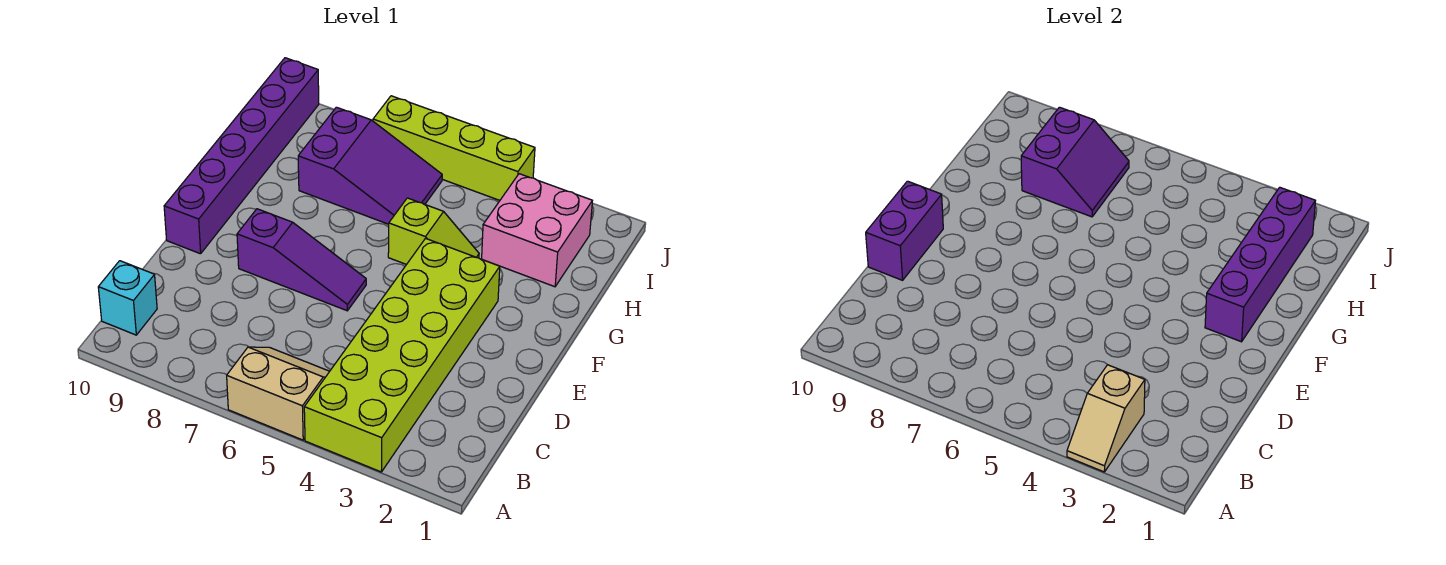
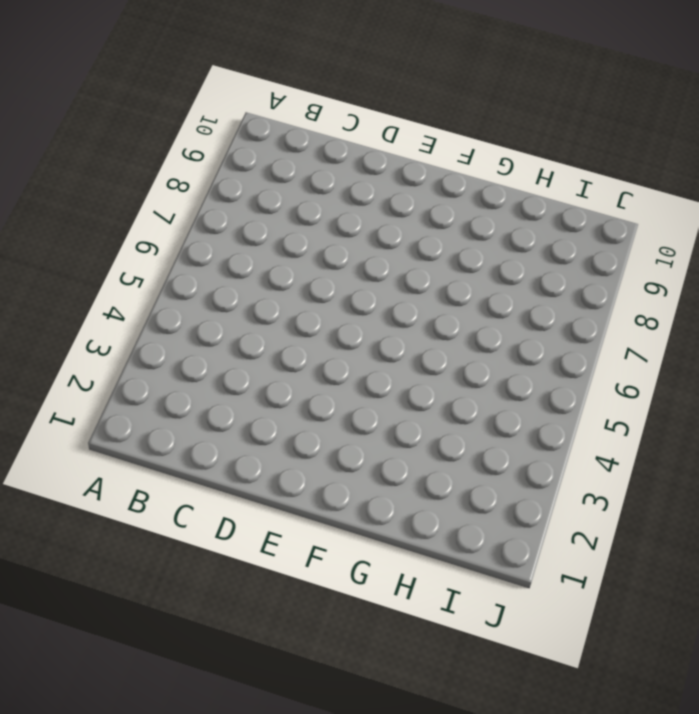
none -> lime brick A3:F4 level 1
none -> tan slope A5:B6 level 1 top A
none -> cyan brick B10 level 1

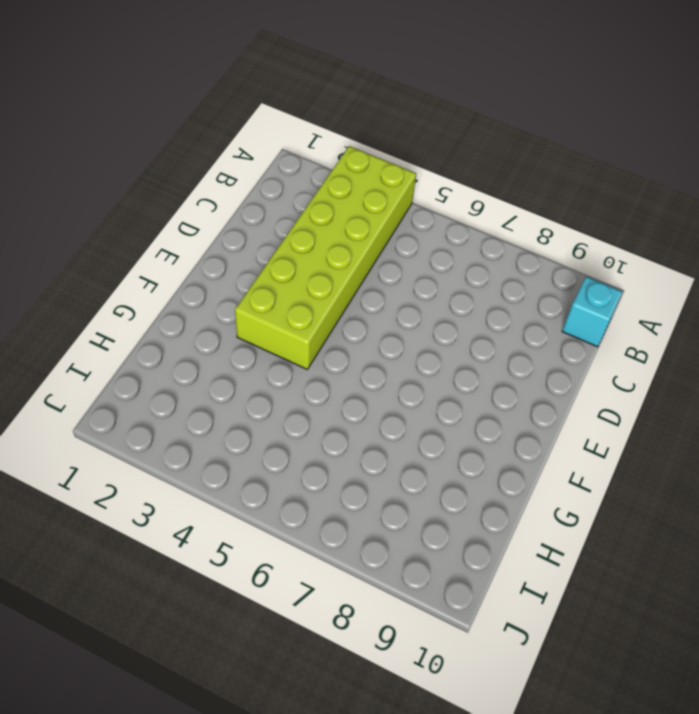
none -> tan slope A5:B6 level 1 top A
none -> purple slope E6:E8 level 1 top 8
none -> purple brick E10:J10 level 1

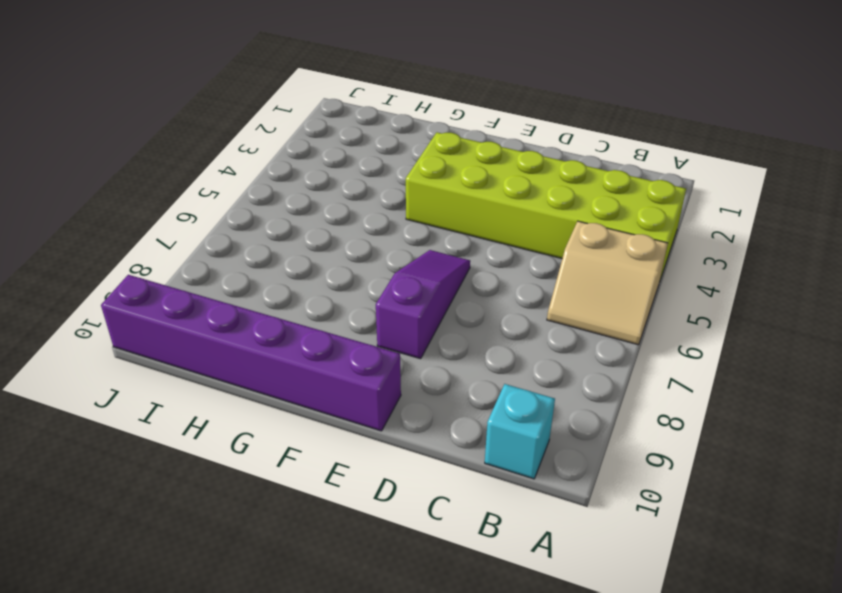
tan slope A5:B6 level 1 top 5 -> tan slope A5:B6 level 1 top A
none -> lime slope G4:G5 level 1 top 5
none -> pink brick H2:I3 level 1
none -> purple slope H6:I8 level 1 top 8

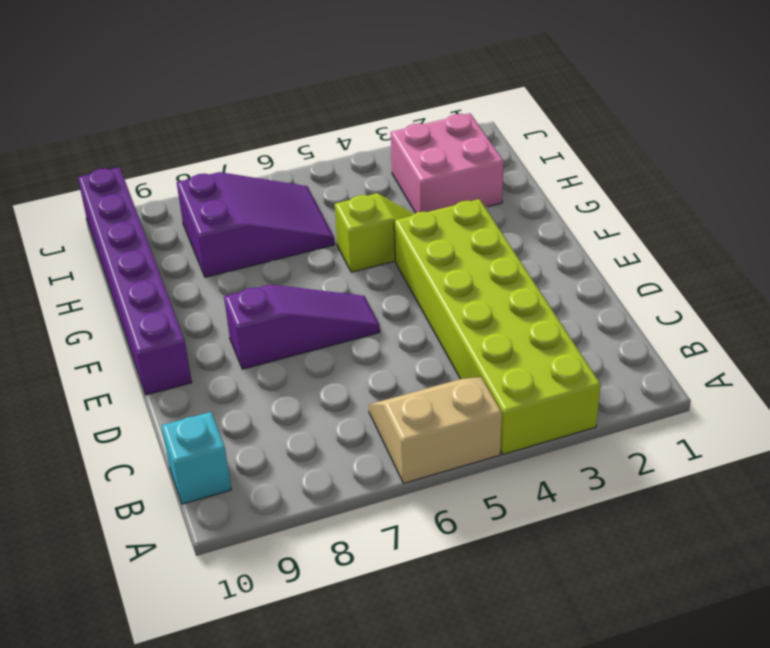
none -> lime brick J4:J7 level 1
none -> tan slope A3:B3 level 2 top B
none -> purple brick D10:E10 level 2

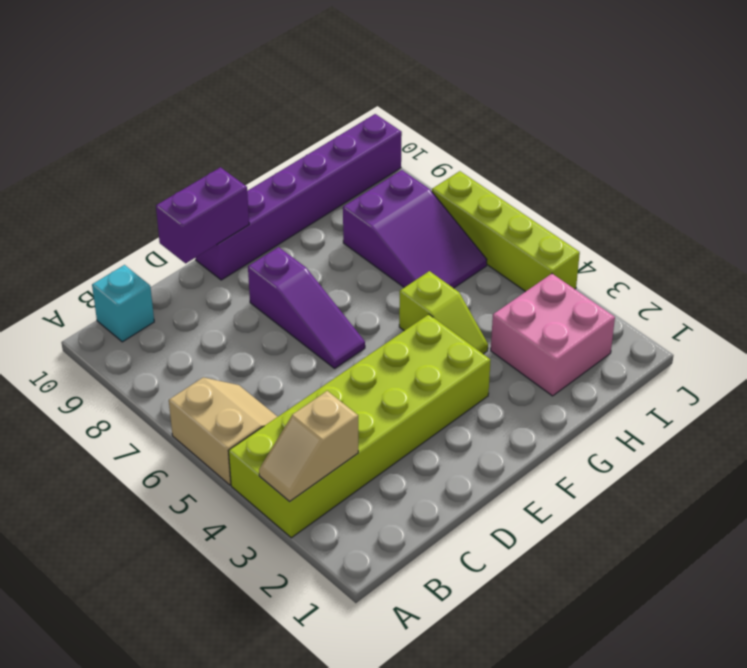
none -> purple brick F2:I2 level 2
none -> purple slope H7:I8 level 2 top 8

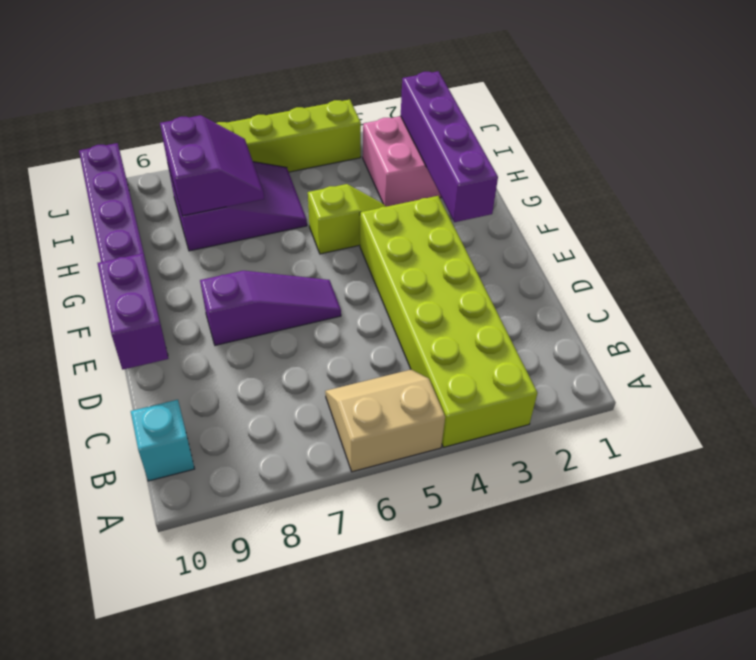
none -> tan slope A3:B3 level 2 top B

